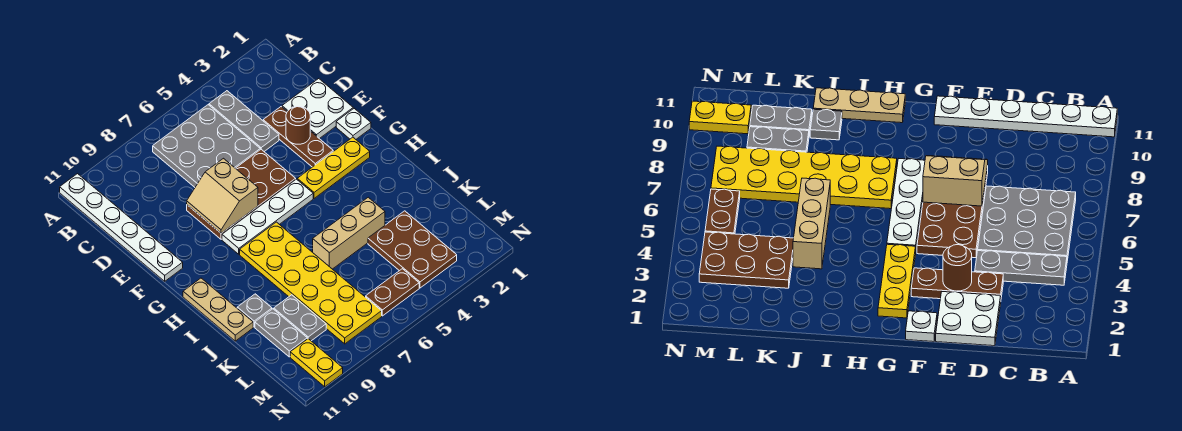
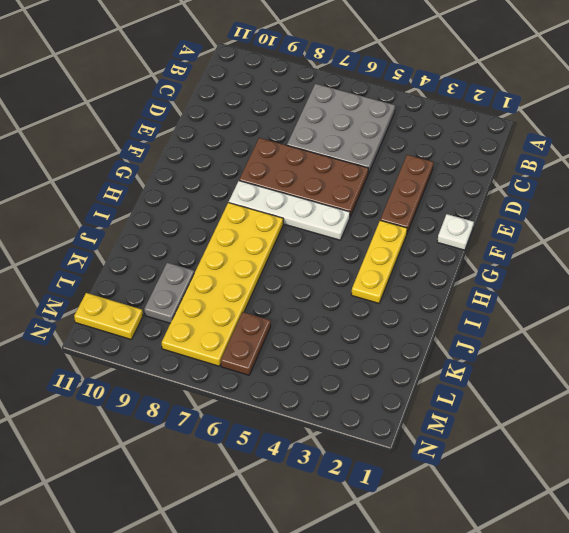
yellow plate G3:I3 level 1 -> yellow plate G2:G4 level 1
brown plate L6:M6 level 1 -> brown plate M5:M6 level 1
yellow plate M10:M11 level 1 -> yellow plate M10:N10 level 1
none -> white plate A11:F11 level 1
none -> grey plate B4:D4 level 1
none -> white plate D1:E2 level 1

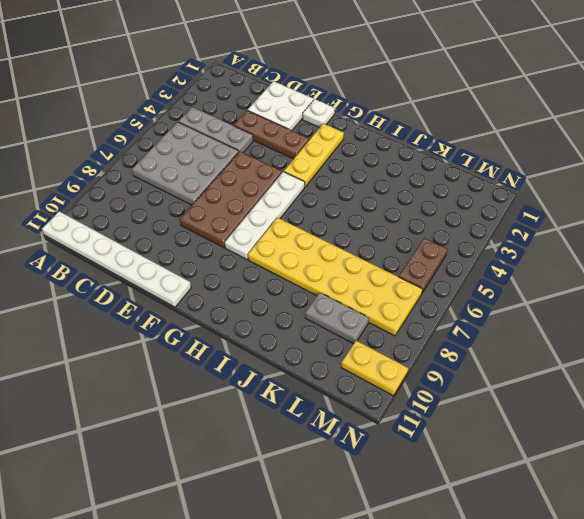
none -> tan plate H11:J11 level 1
none -> tan brick J4:J6 level 1
none -> grey plate J10 level 1

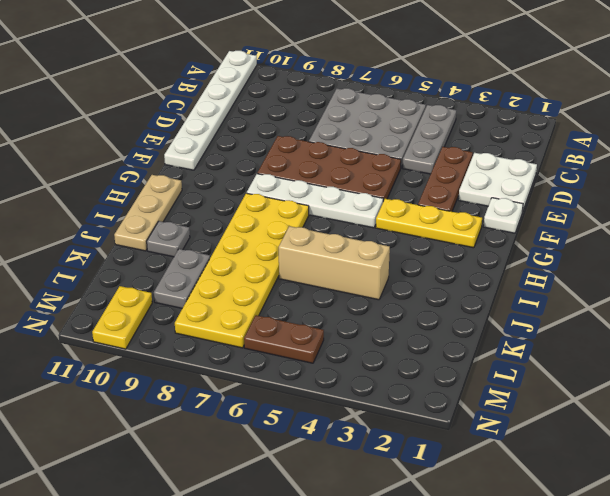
none -> brown plate K3:M4 level 1
none -> grey plate K10:L10 level 1
none -> brown round brick E3 level 2

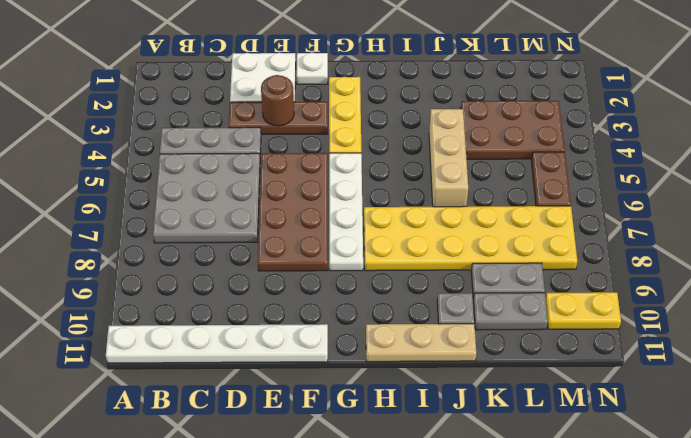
none -> tan slope E7:F8 level 2 top 7

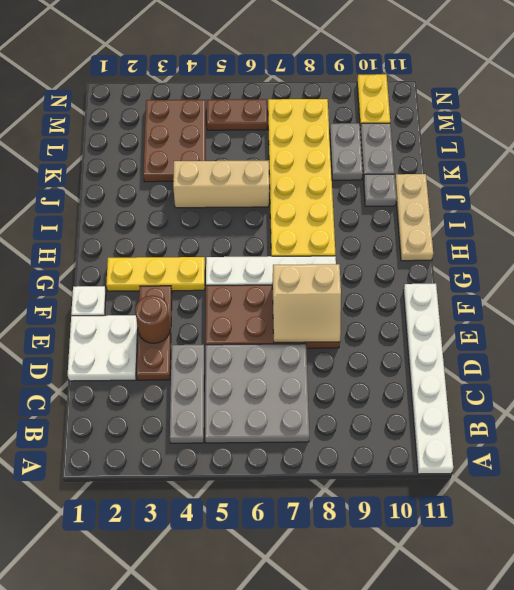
tan slope E7:F8 level 2 top F -> tan slope E7:F8 level 2 top 7

